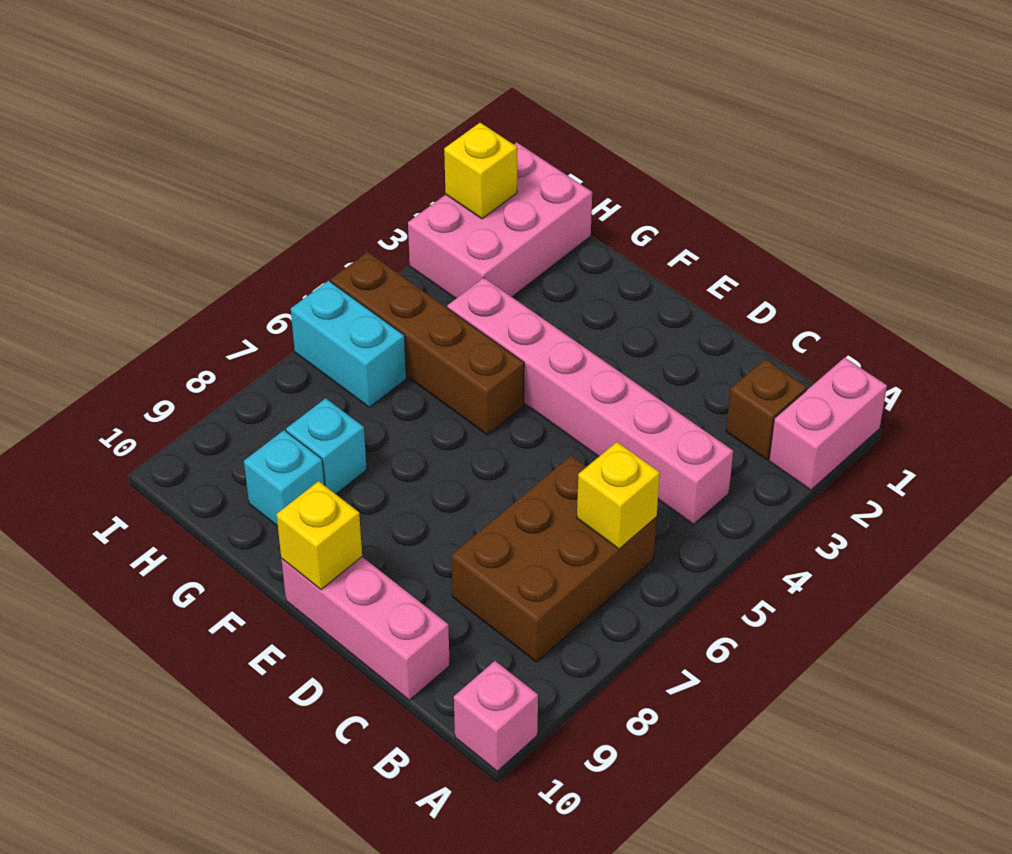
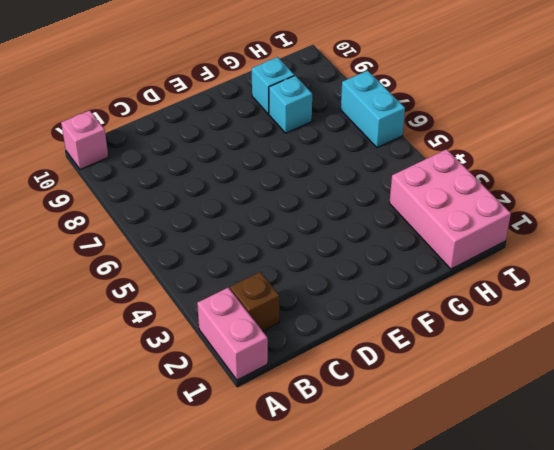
cyan brick I6:I7 level 1 -> cyan brick H6:I6 level 1
none -> pink brick B4:G4 level 1
none -> brown brick B6:C8 level 1
none -> pink brick C10:E10 level 1

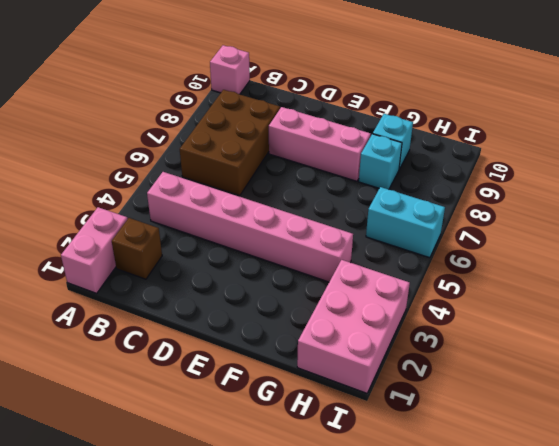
pink brick D8:F8 level 1 -> pink brick C10:E10 level 1
none -> brown brick F5:I5 level 1
none -> yellow brick B6 level 2
none -> yellow brick E10 level 2

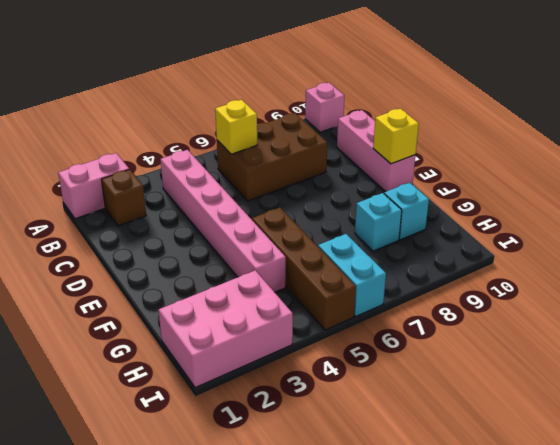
none -> yellow brick I2 level 2

